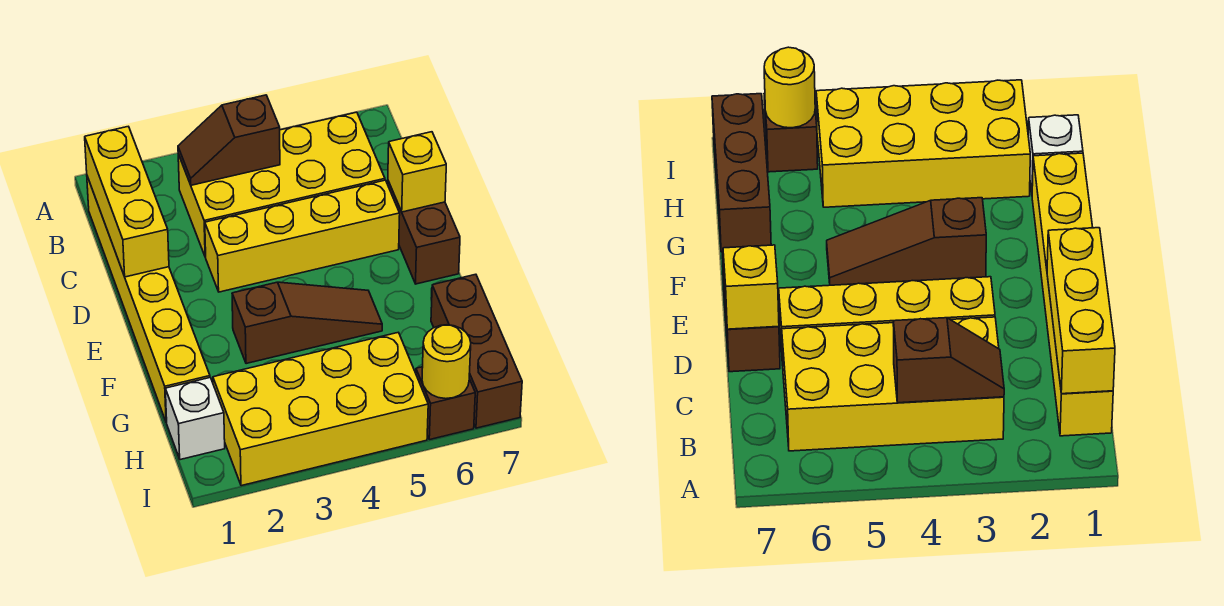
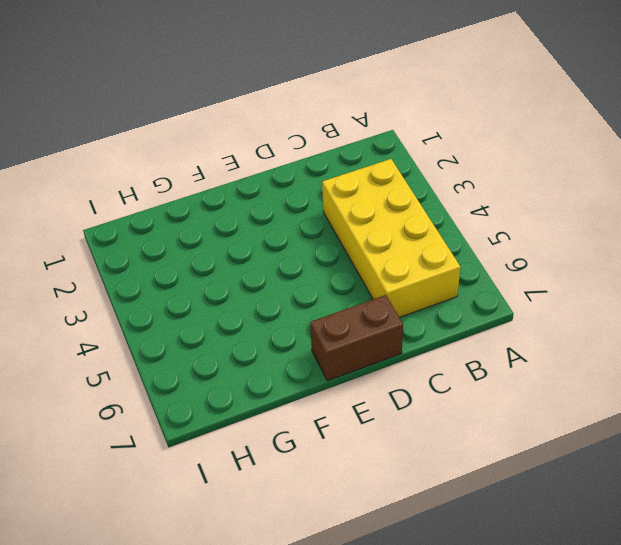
none -> yellow brick B1:G1 level 1
none -> yellow brick D3:D6 level 1
none -> brown slope F3:F5 level 1 top 3

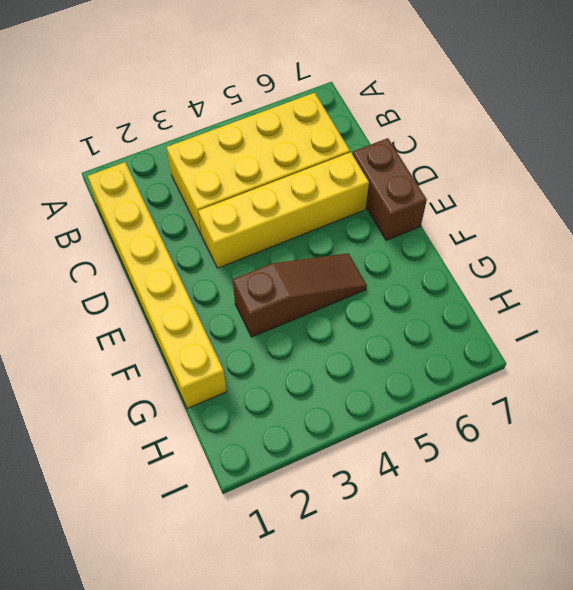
none -> brown brick G7:I7 level 1
none -> white brick H1 level 1
none -> yellow brick H2:I5 level 1

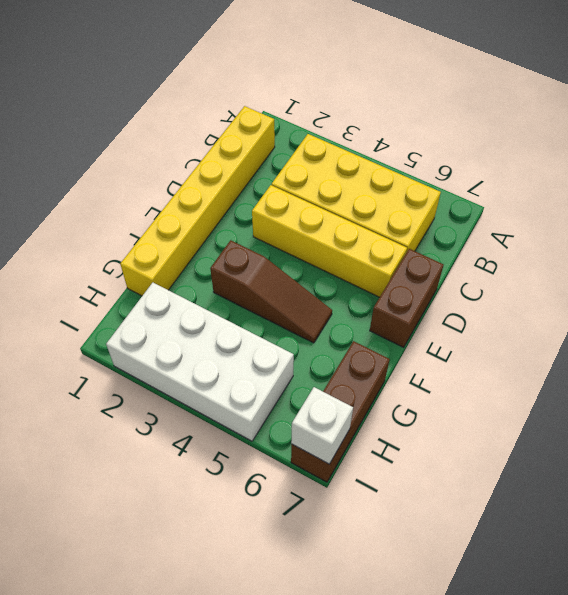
white brick H2:I5 level 1 -> yellow brick H2:I5 level 1
white brick I7 level 2 -> white brick H1 level 1
none -> brown brick I6 level 1
none -> yellow brick B1:D1 level 2
none -> brown slope B3:B4 level 2 top 4

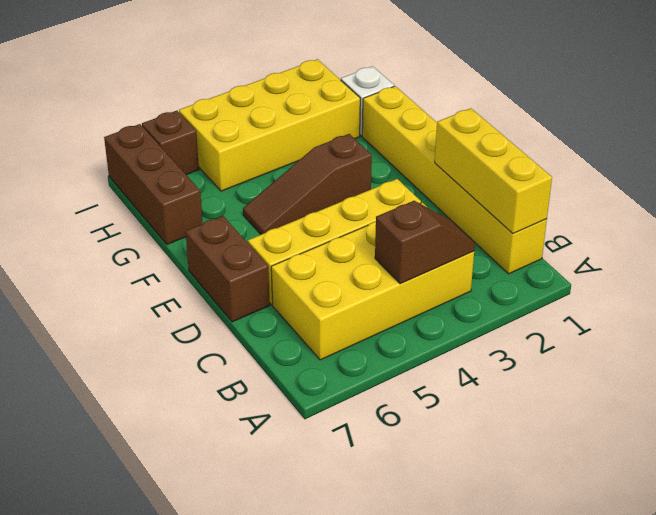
none -> yellow brick D7 level 2
none -> yellow round brick I6 level 2

